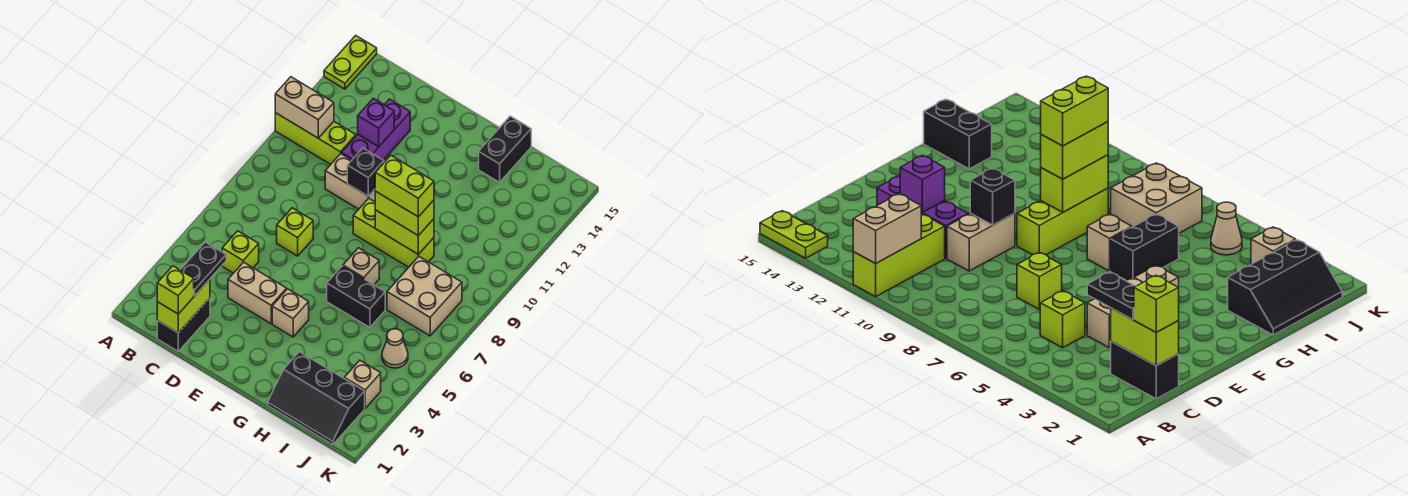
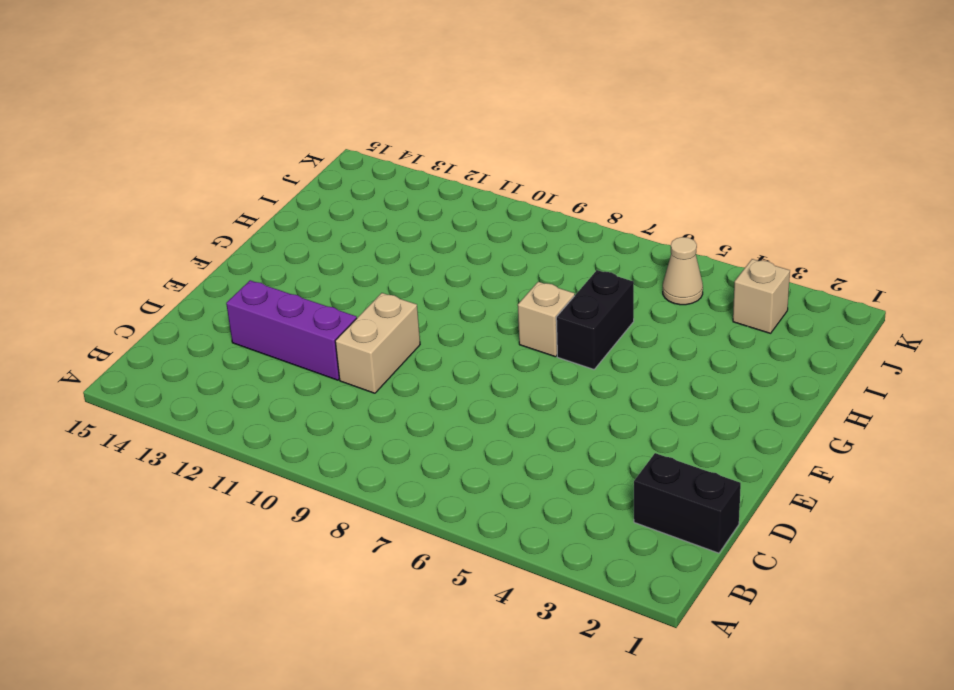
none -> lime brick A11:C11 level 1
none -> lime plate A14:A15 level 1
none -> lime brick C5 level 1

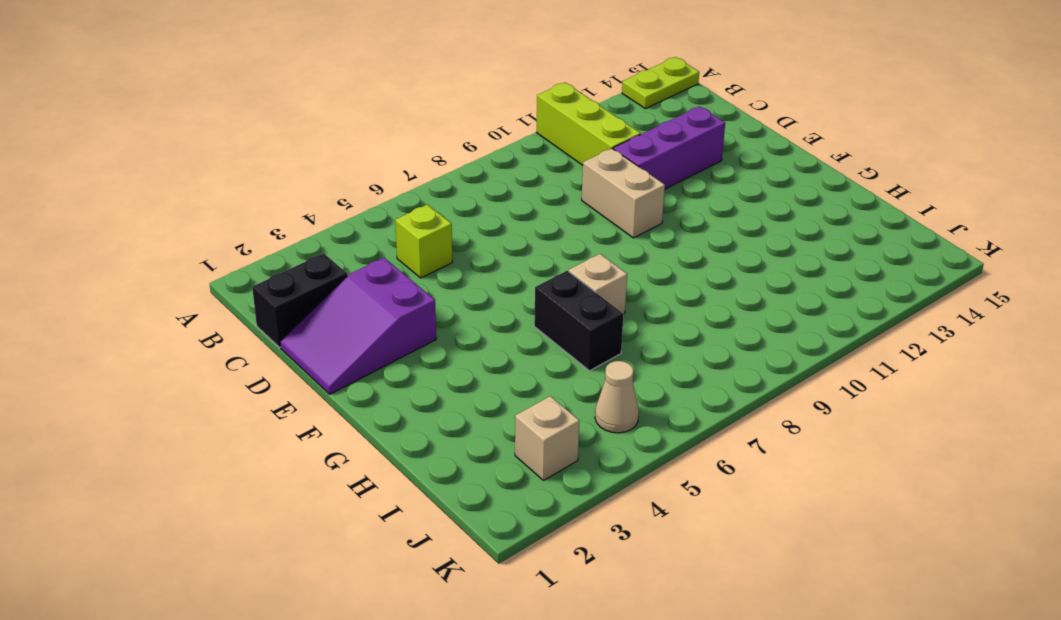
purple slope D1:E3 level 1 top 3 -> none
none -> tan brick D4:E4 level 1
none -> lime brick D7 level 1
none -> tan brick F4 level 1

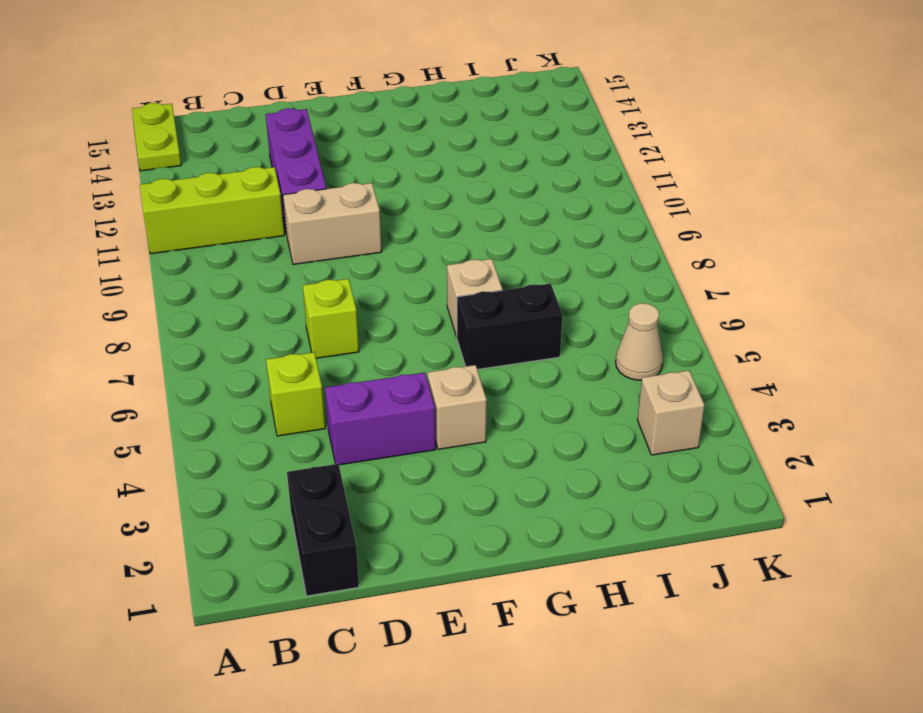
purple brick D4:E4 level 1 -> tan brick D4:E4 level 1
none -> lime brick F9:H9 level 1
none -> black slope H1:J2 level 1 top 2
none -> black brick H14:H15 level 1

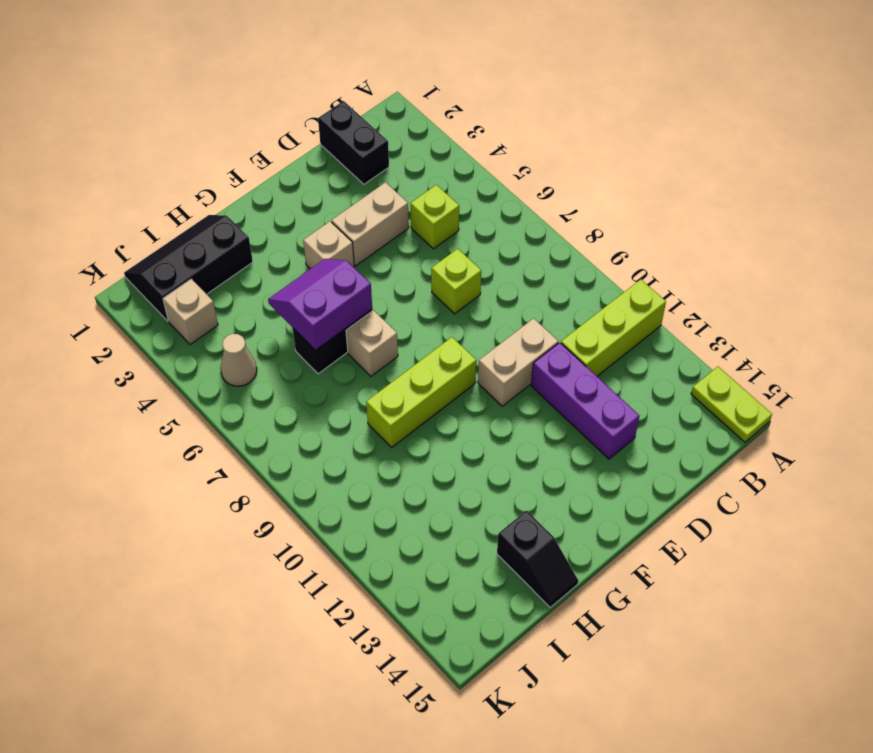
purple slope G5:H6 level 2 top 6 -> none
black slope H14:H15 level 1 top 14 -> black brick H14:H15 level 1
none -> tan brick I7:J8 level 1
none -> tan brick A11:B11 level 2
none -> lime brick C1:C2 level 2

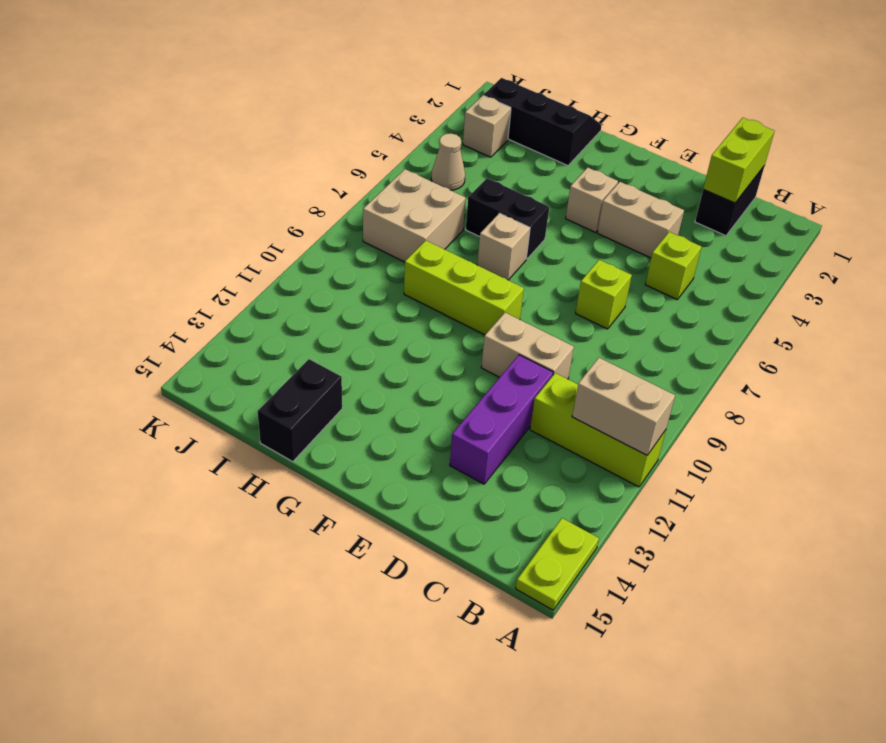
none -> purple brick D12 level 2
none -> black brick E10 level 2
none -> lime brick G9:H9 level 2

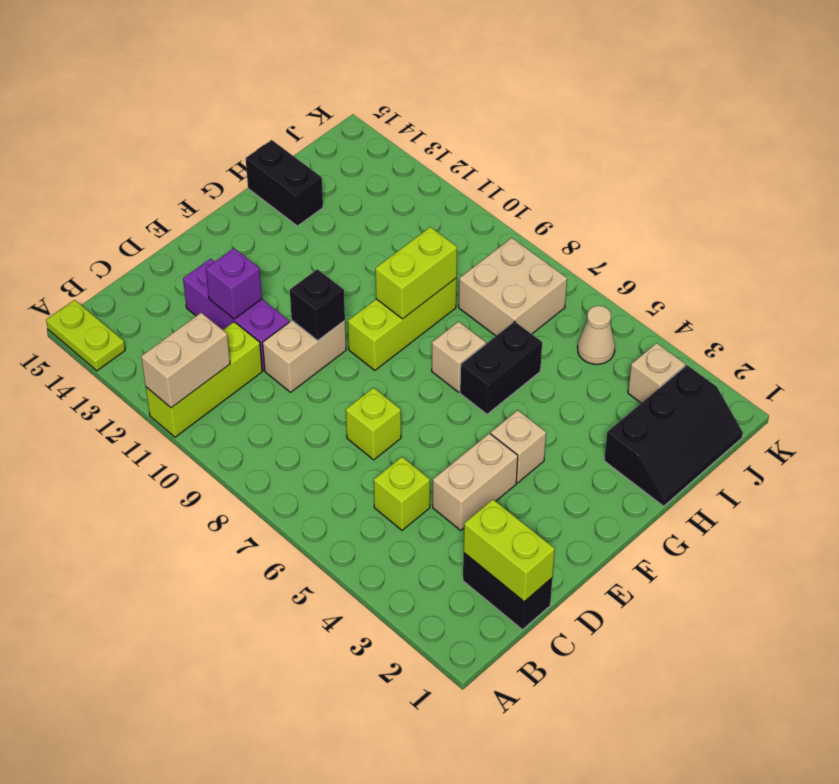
none -> lime brick C1 level 3
none -> black plate C2:C3 level 3
none -> lime brick G9:H9 level 3

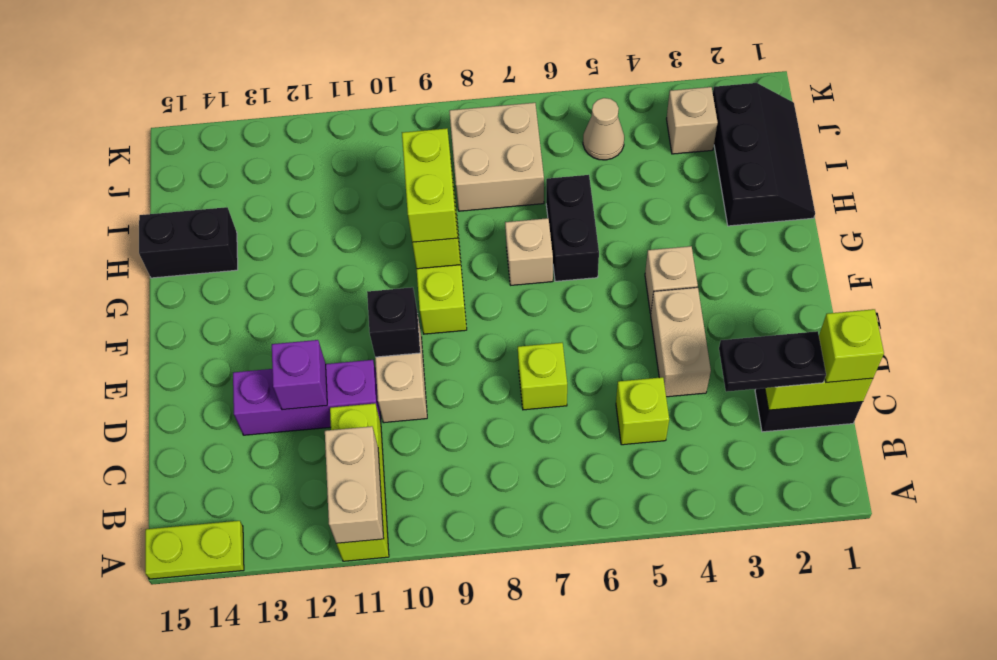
none -> lime brick G9:H9 level 4

